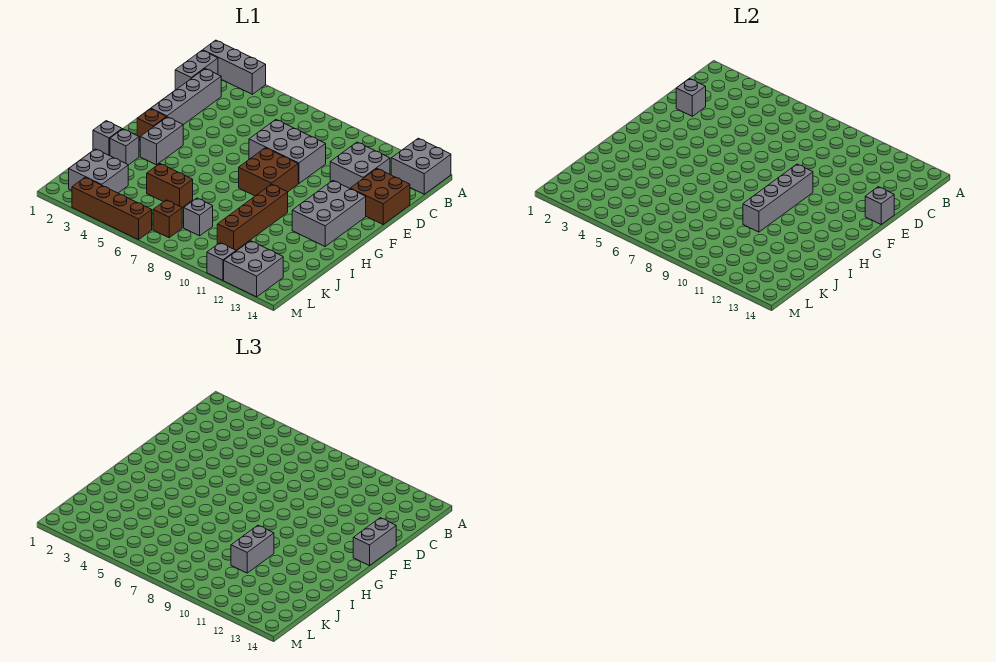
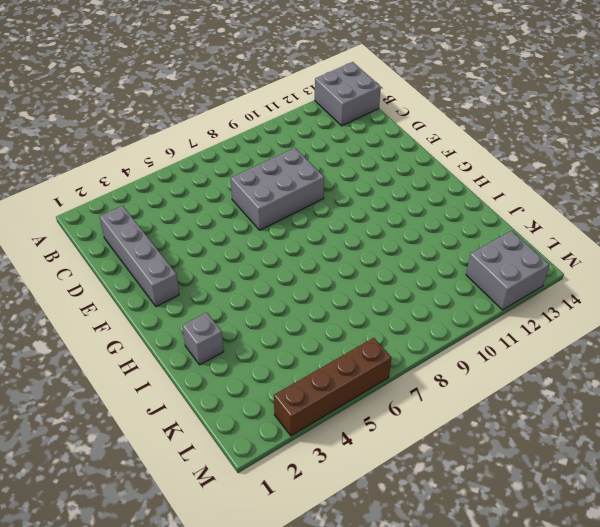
none -> grey brick A1:A3 level 1
none -> grey brick B1:C1 level 1
none -> grey brick C11:D12 level 1

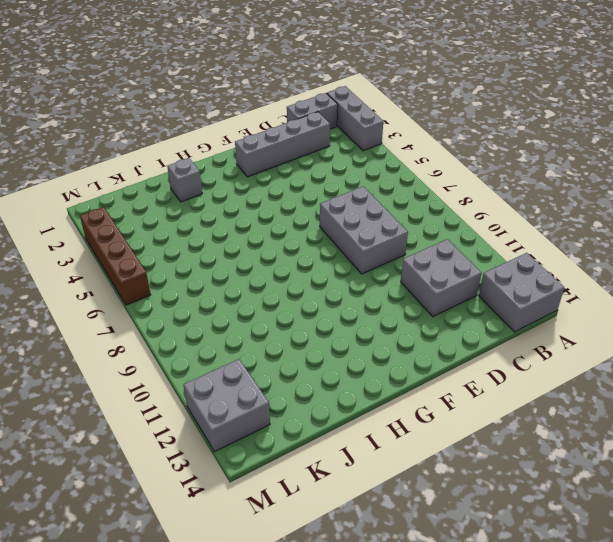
none -> brown brick D13:E14 level 1
none -> brown brick F8:G9 level 1
none -> grey brick F12:H13 level 1

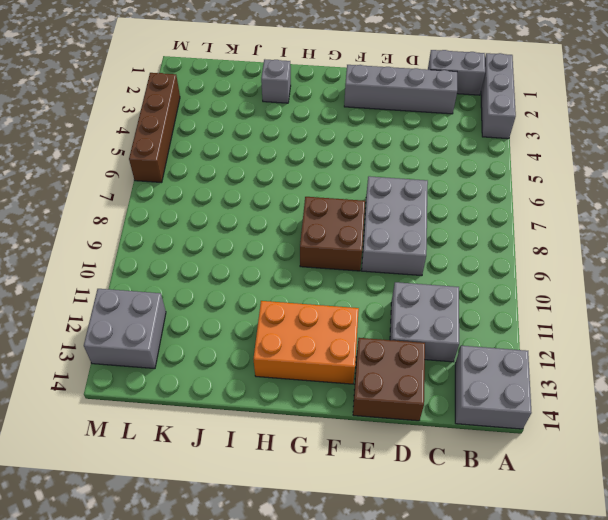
orange brick F12:H13 level 1 -> grey brick F12:H13 level 1
none -> brown brick G2 level 1
none -> grey brick G3:H3 level 1
none -> brown brick H10:K10 level 1

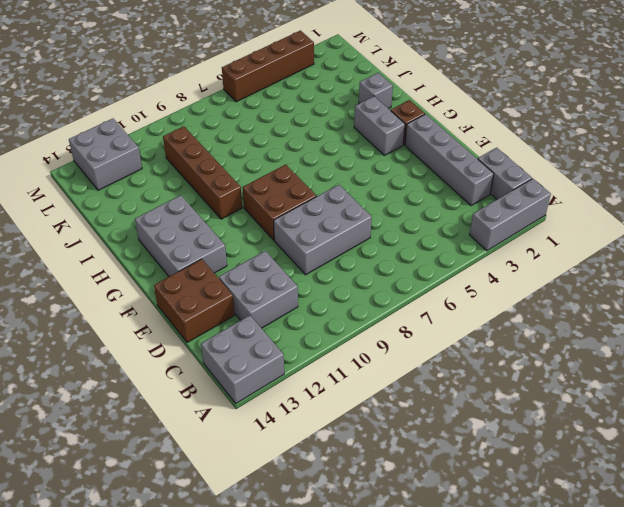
none -> grey brick I1 level 1
none -> brown brick J5:J6 level 1
none -> grey brick K2:L3 level 1

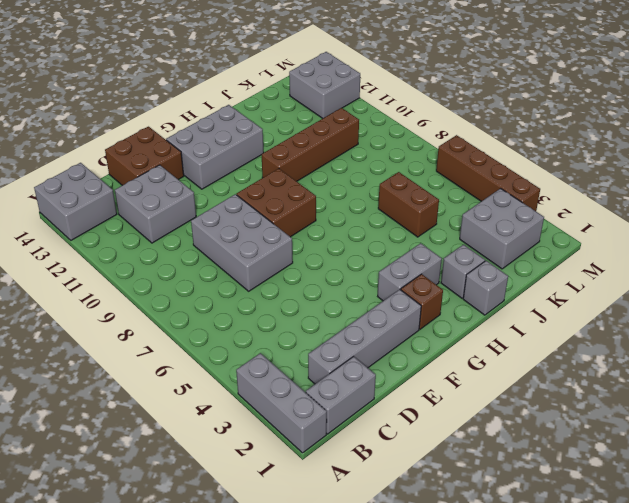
none -> grey brick K8 level 1
none -> brown brick L7 level 1
none -> grey brick M11 level 1

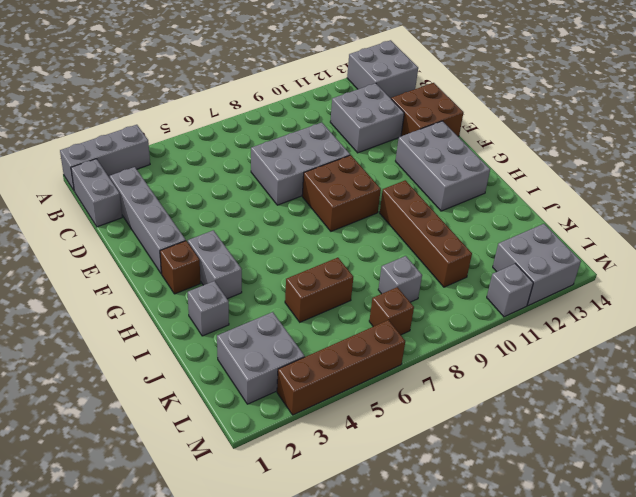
none -> grey brick I1 level 1
none -> grey brick D2 level 2
none -> grey brick E14 level 2

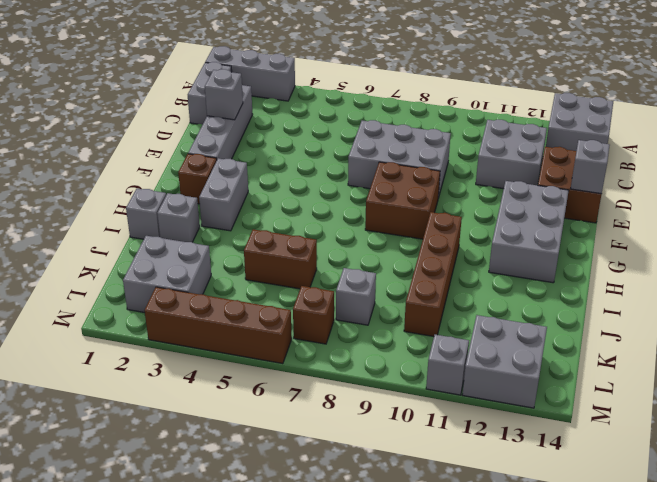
none -> grey brick F10:I10 level 2
none -> grey brick E14:F14 level 3
none -> grey brick I10:J10 level 3

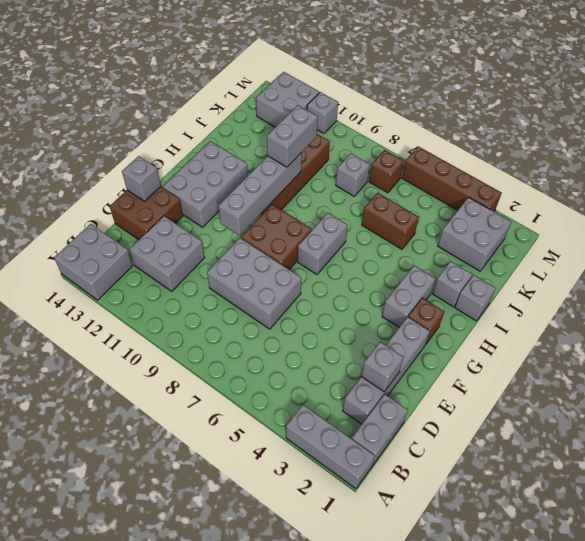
grey brick G7:H7 level 1 -> grey brick E14:F14 level 3

